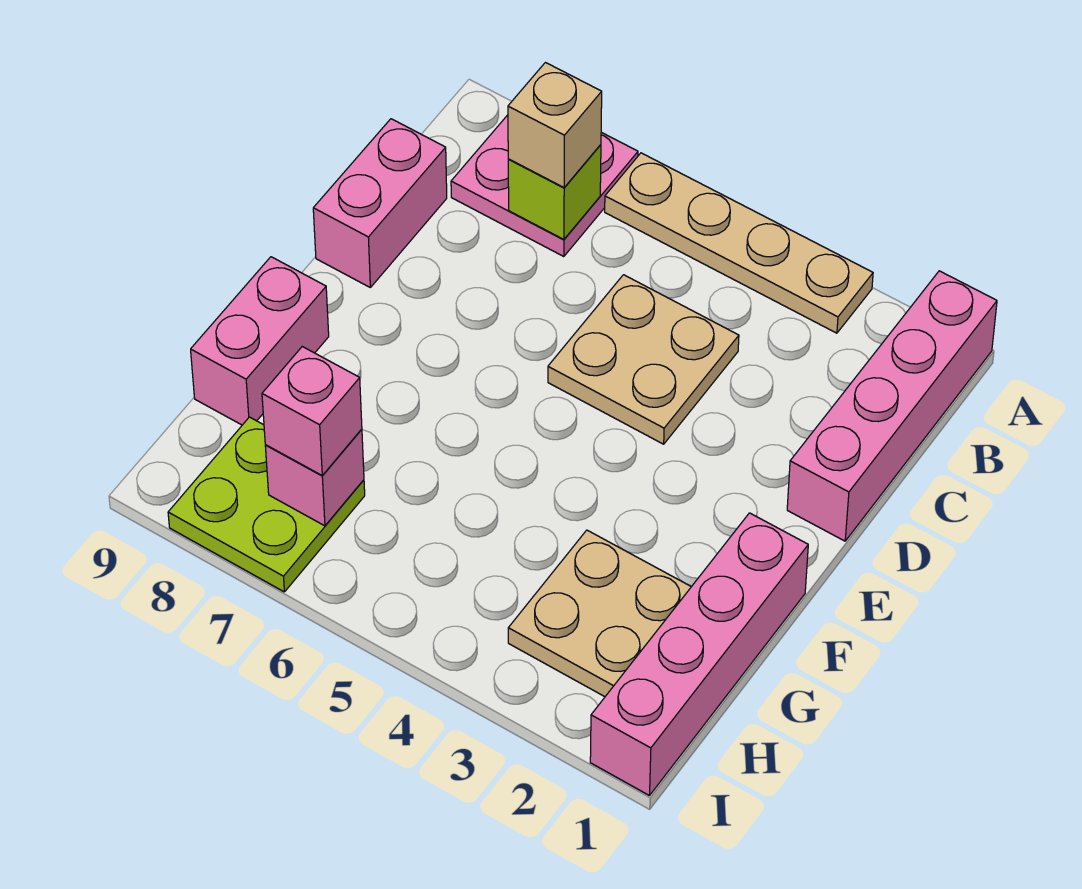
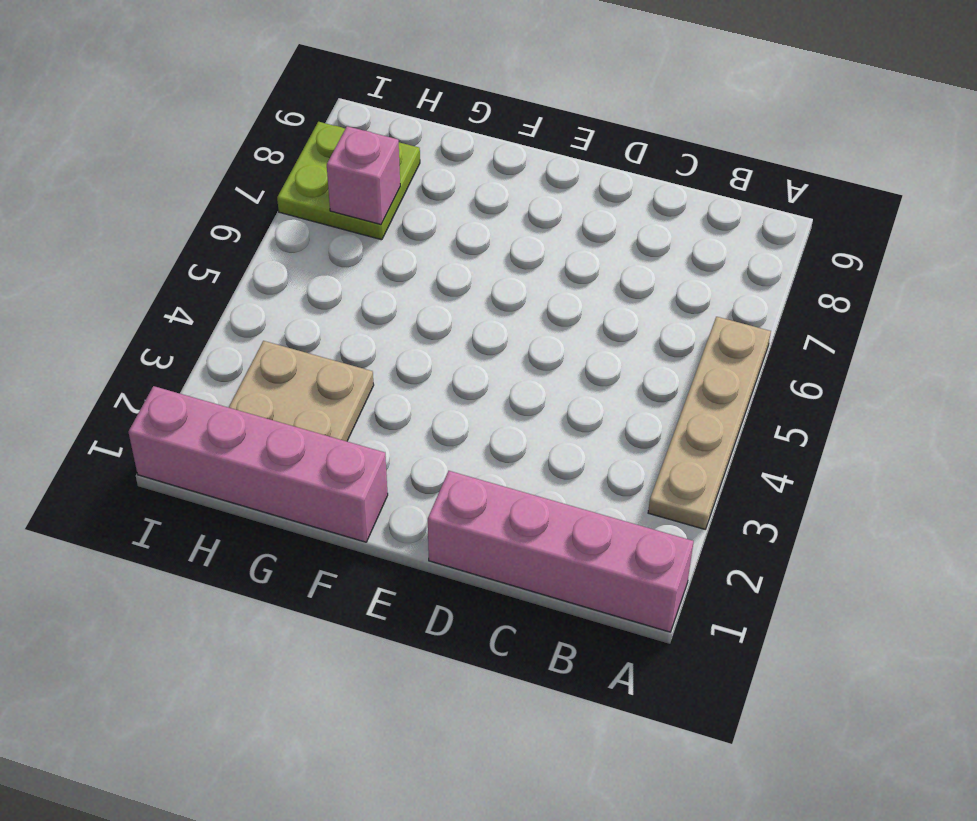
none -> pink plate A7:B8 level 1
none -> tan plate C4:D5 level 1
none -> pink brick C9:D9 level 1

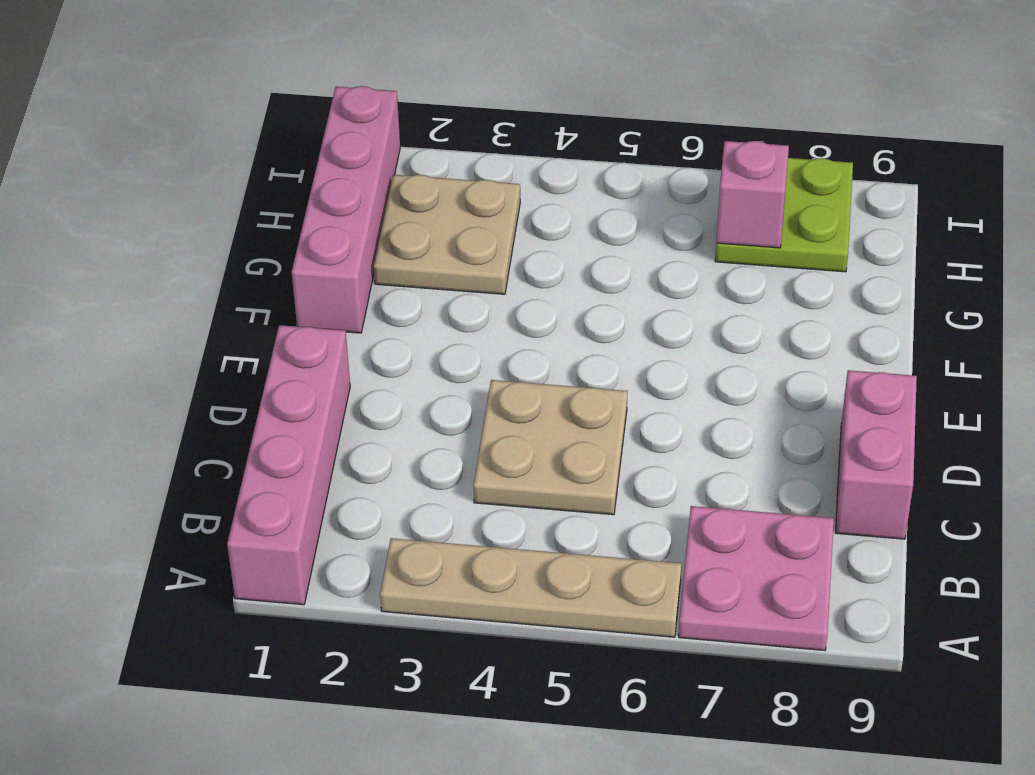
none -> pink brick F9:G9 level 1
none -> lime brick B7 level 2
none -> tan brick B7 level 3

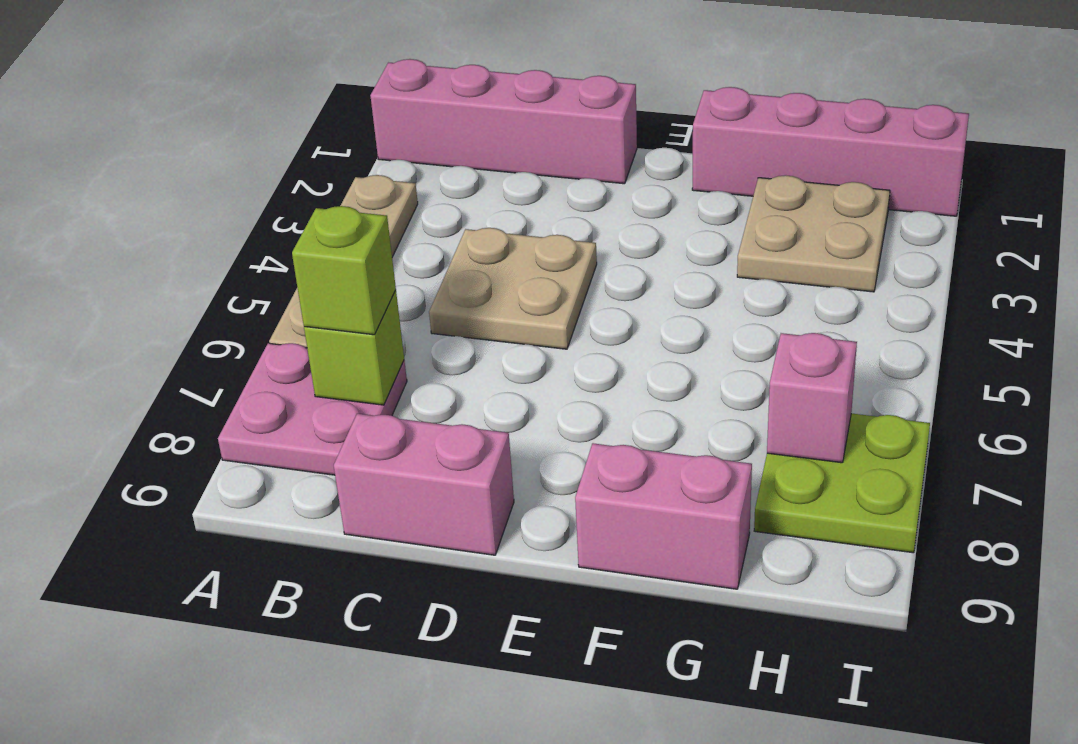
lime brick B7 level 3 -> tan brick B7 level 3
none -> pink brick H7 level 3

